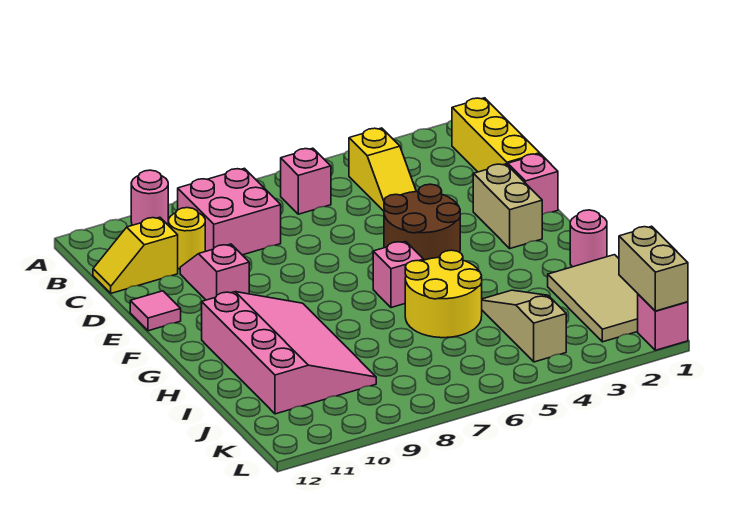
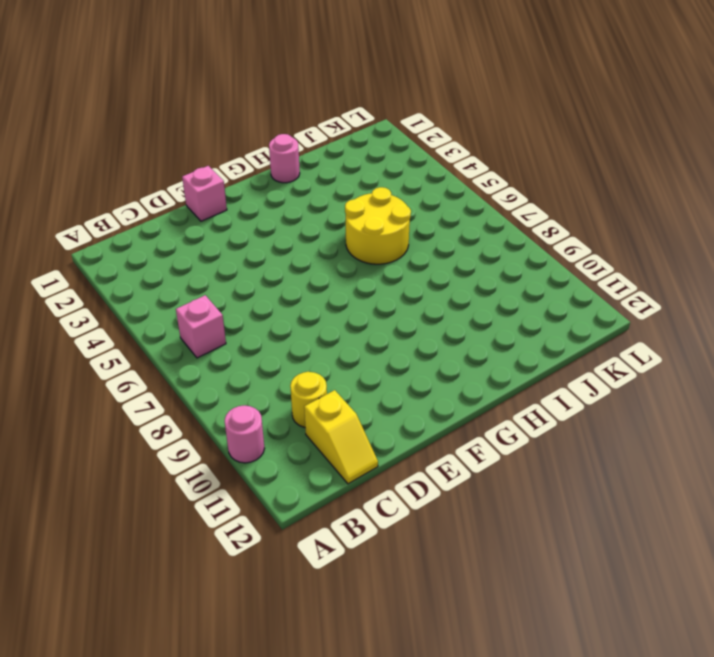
none -> yellow brick B1:D1 level 1
none -> yellow slope B4:C4 level 1 top B
none -> pink brick B8:C9 level 1

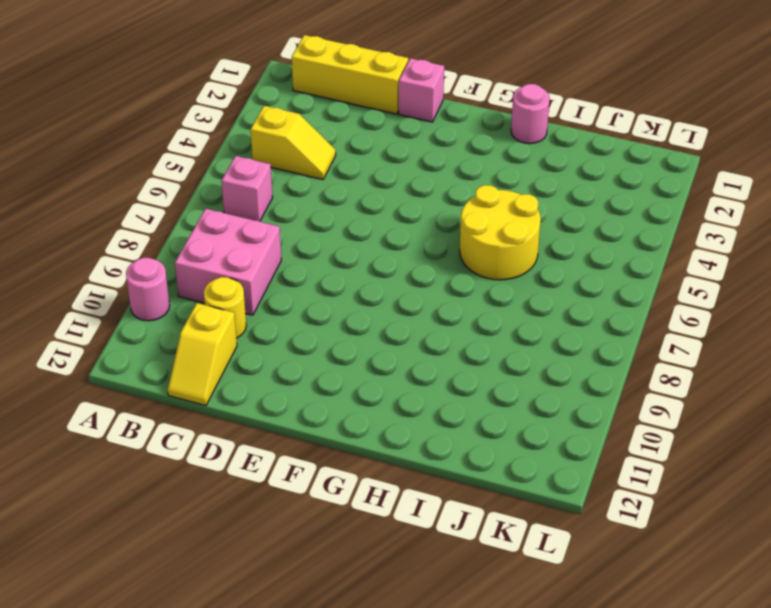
none -> pink slope D10:E10 level 1 top E
none -> tan brick E2:F2 level 1
none -> brown round brick E4:F5 level 1

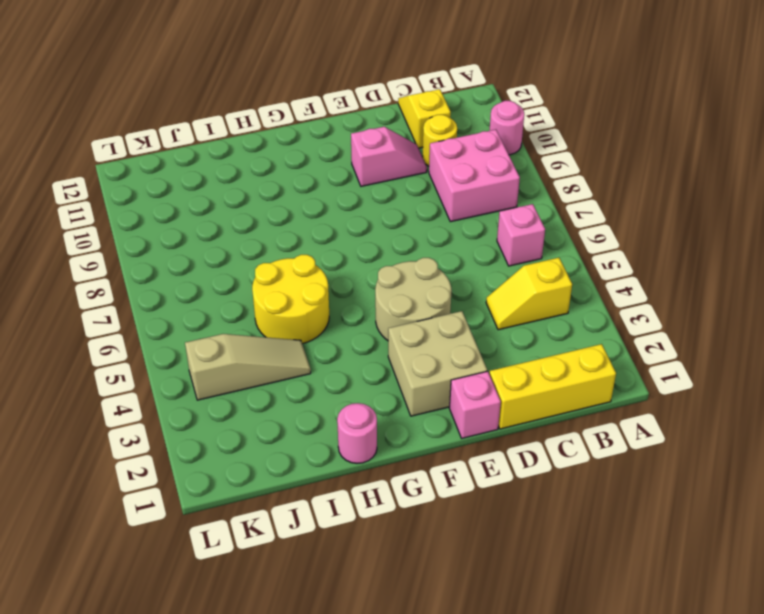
tan brick E2:F3 level 1 -> tan brick E2:F2 level 1
tan round brick E4:F5 level 1 -> brown round brick E4:F5 level 1
none -> pink tile E12 level 1
none -> pink brick G6 level 1
none -> pink slope G9:J11 level 1 top 11

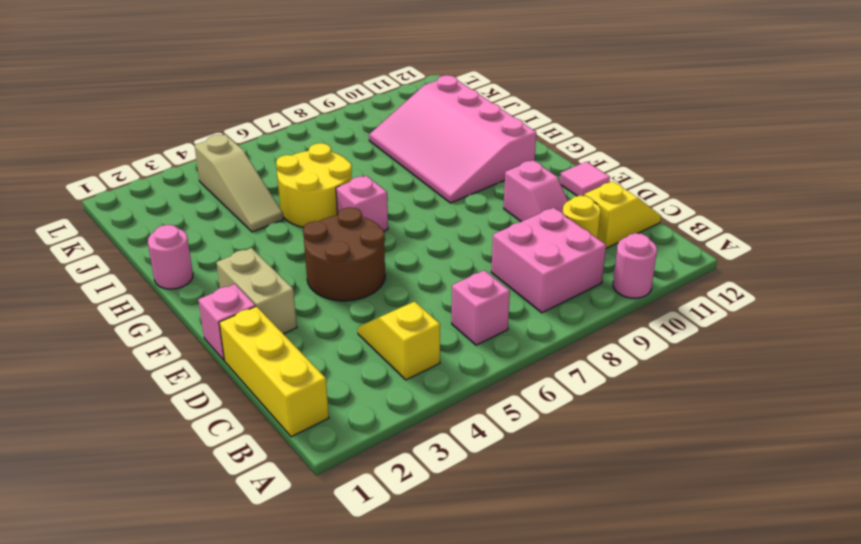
none -> tan tile I1:K2 level 1
none -> pink brick L1 level 1
none -> tan brick K1:L1 level 2

